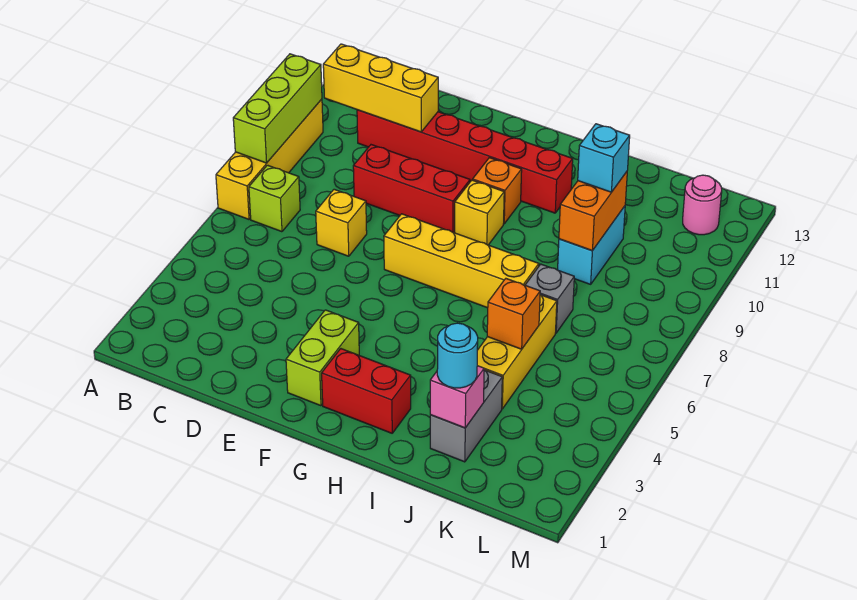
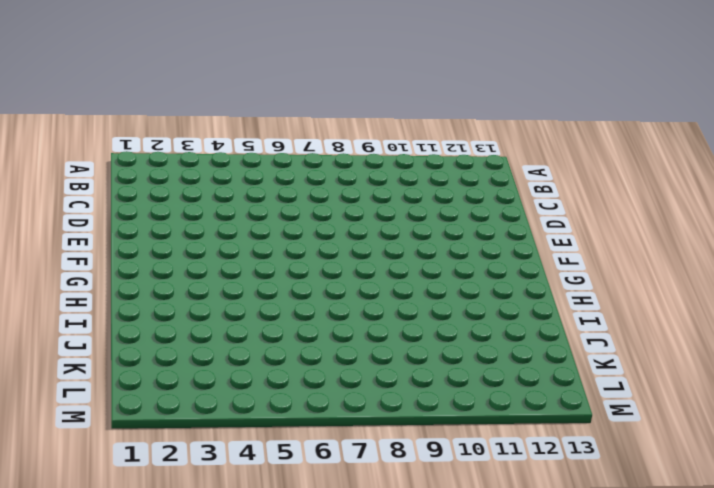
none -> yellow brick A7:A10 level 1
none -> lime brick B7 level 1
none -> red brick C11:H11 level 1

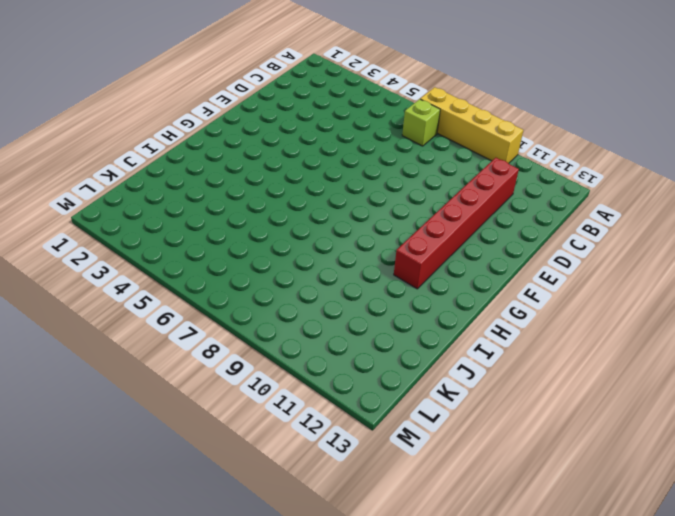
none -> yellow brick D7 level 1
none -> red brick D9:F9 level 1
none -> lime brick F2:F3 level 1

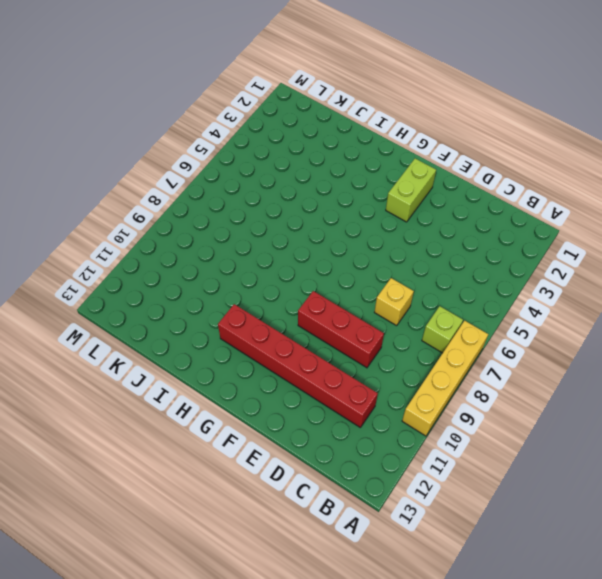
none -> yellow brick F7:I7 level 1
none -> red brick G2:H2 level 1
none -> yellow brick G9 level 1

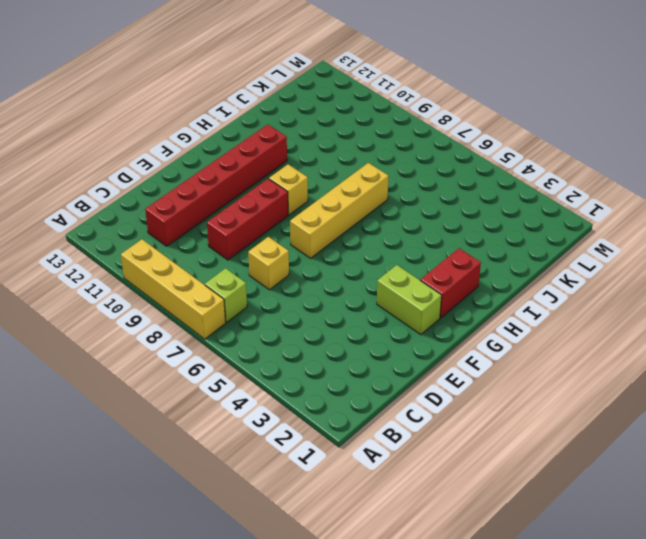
none -> orange brick G10 level 1
none -> grey brick J2:J3 level 1
none -> yellow brick J4:J6 level 1

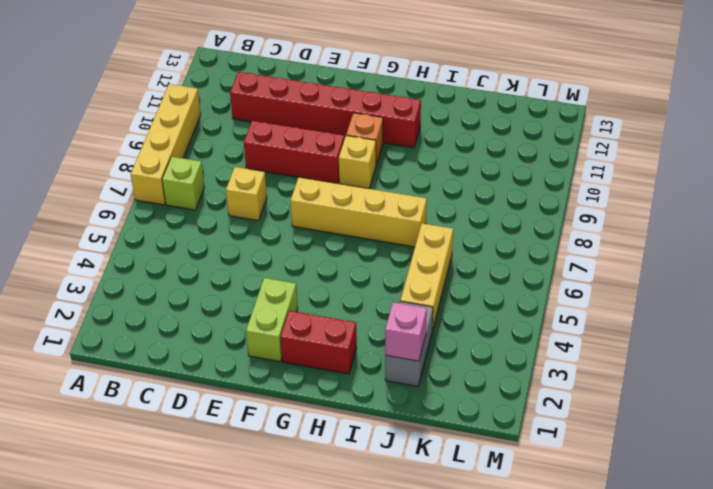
none -> grey brick J7 level 1
none -> cyan brick J9:J10 level 1
none -> pink round brick L12 level 1

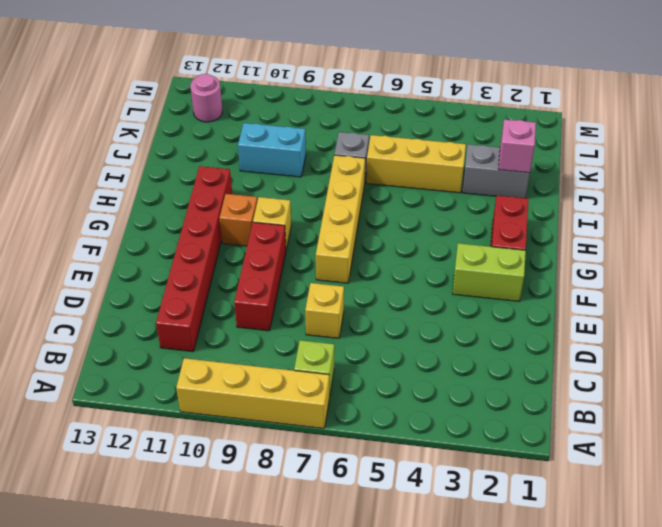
none -> lime brick A8:A10 level 2
none -> yellow brick B11:D11 level 2
none -> orange brick J5 level 2

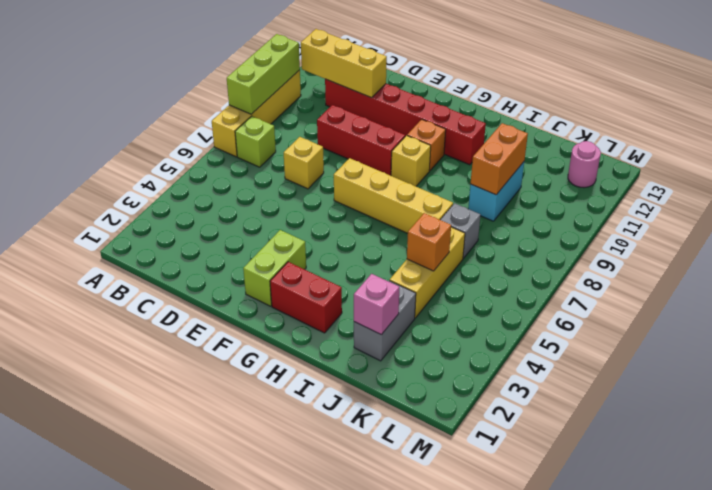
none -> cyan round brick J2 level 3
none -> cyan brick J10 level 3

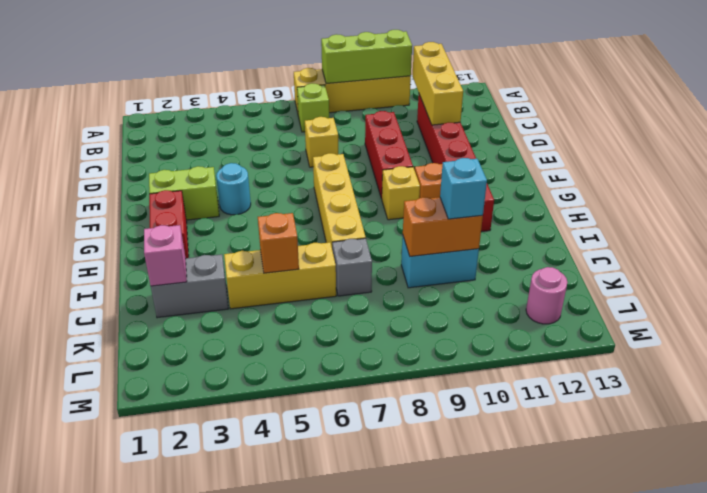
cyan round brick F4 level 1 -> cyan round brick J2 level 3

